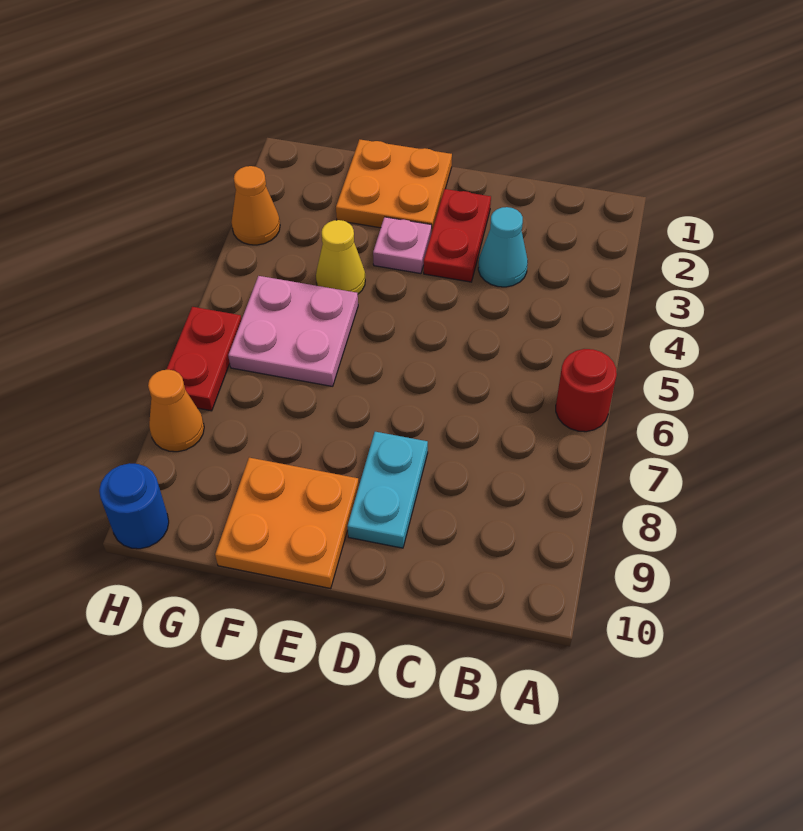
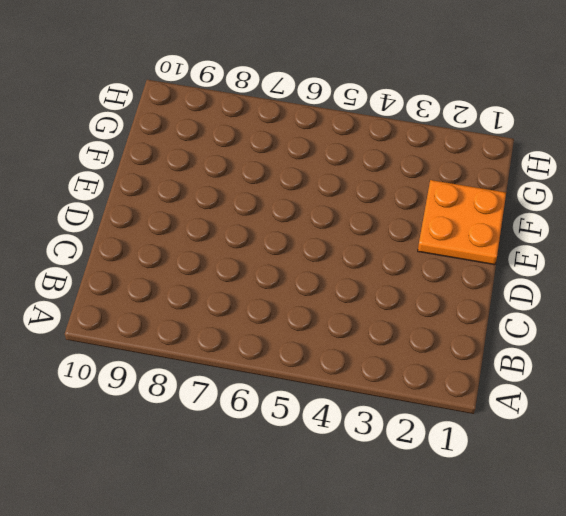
none -> red round brick A6 level 1
none -> cyan cone C3 level 1
none -> red plate D2:D3 level 1

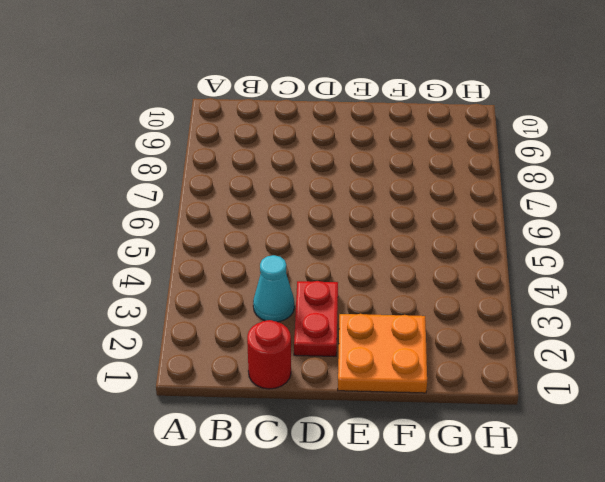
red round brick C1 level 1 -> red round brick A6 level 1
none -> cyan plate D8:D9 level 1
none -> pink plate E3 level 1
none -> orange plate E9:F10 level 1

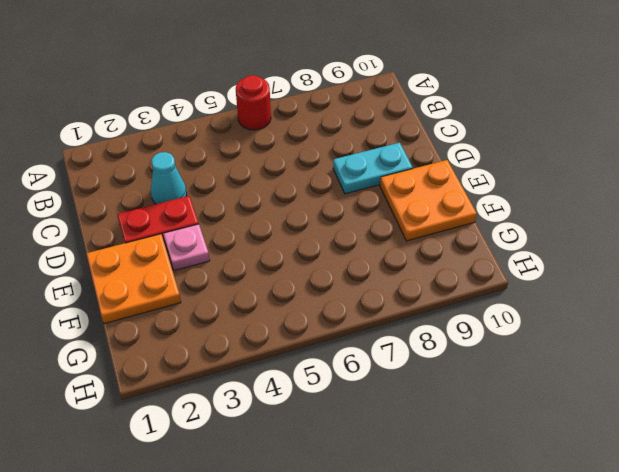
none -> yellow cone F4 level 1
none -> pink plate F5:G6 level 1
none -> orange cone H3 level 1

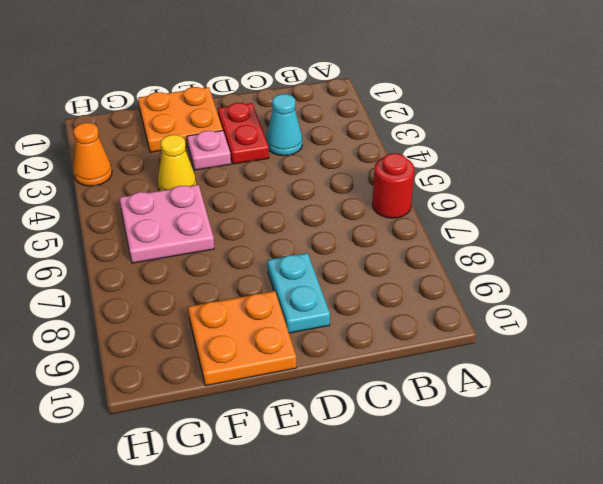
none -> red plate H6:H7 level 1
none -> orange cone H8 level 1
none -> blue round brick H10 level 1

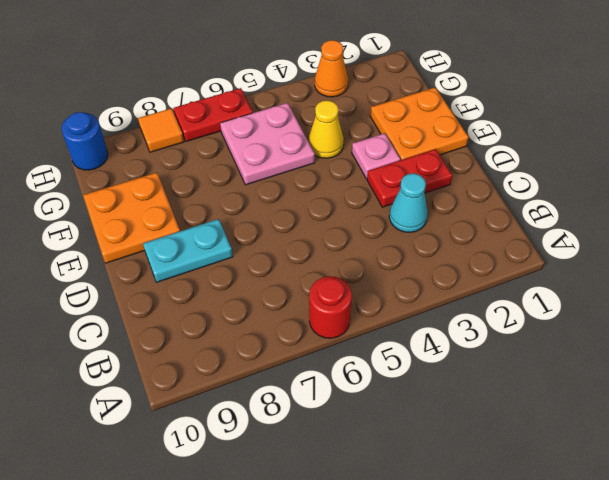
orange tile H8 level 1 -> orange cone H8 level 1

